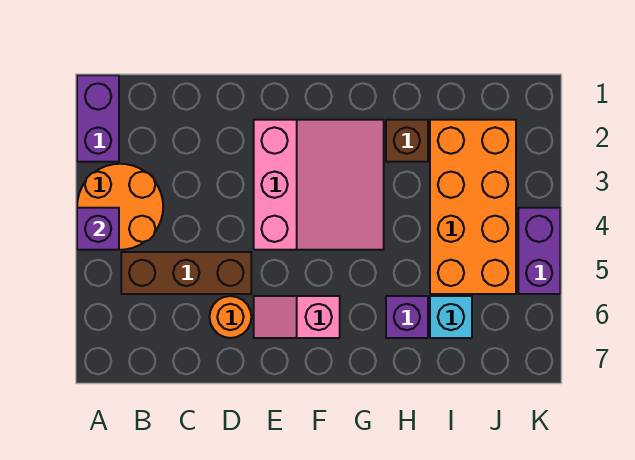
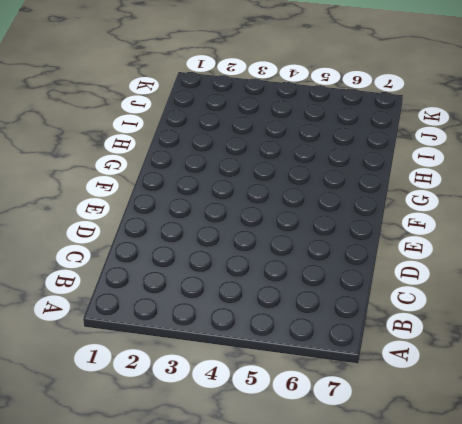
none -> purple brick A1:A2 level 1
none -> orange round brick A3:B4 level 1
none -> brown brick B5:D5 level 1

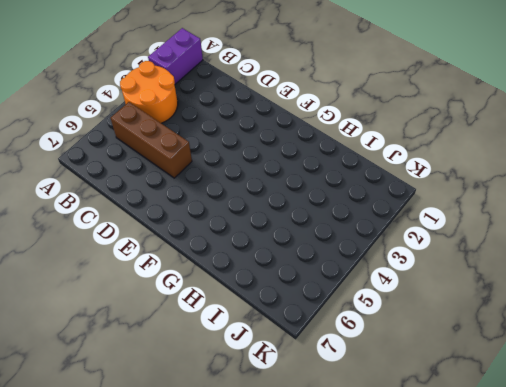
none -> orange round brick D6 level 1
none -> pink slope E2:G4 level 1 top E
none -> pink slope E6:F6 level 1 top F

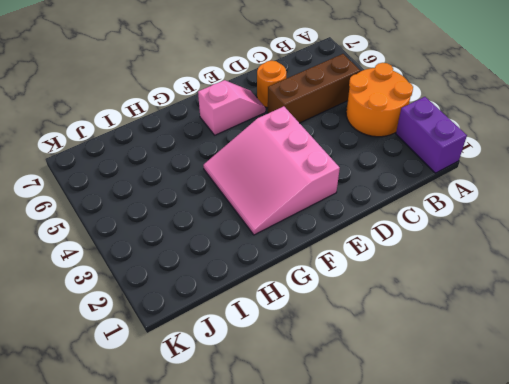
none -> brown brick H2 level 1
none -> purple brick H6 level 1
none -> orange brick I2:J5 level 1

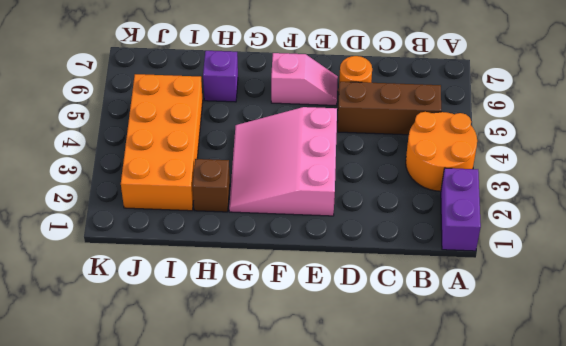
none -> cyan brick I6 level 1
none -> purple brick K4:K5 level 1
none -> purple brick A4 level 2

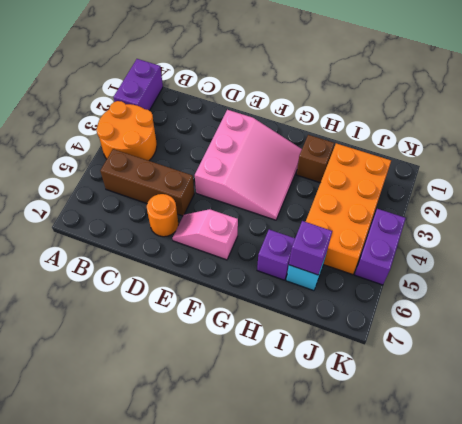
purple brick I6 level 2 -> purple brick A4 level 2

